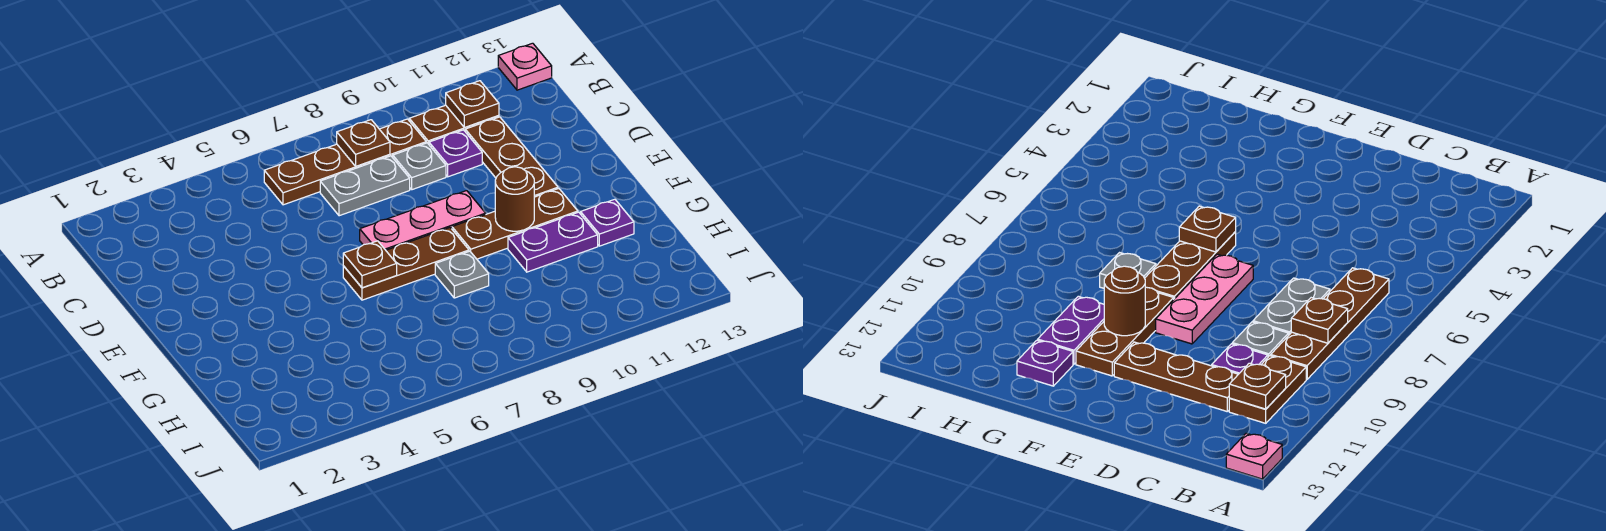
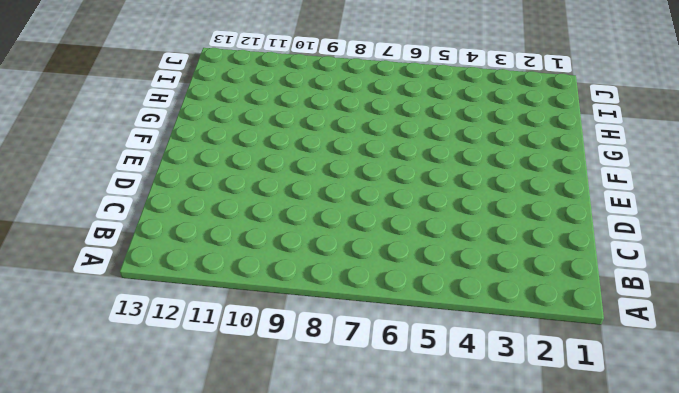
none -> pink plate A13 level 1
none -> brown plate B6:B9 level 1
none -> brown plate B10:B11 level 1

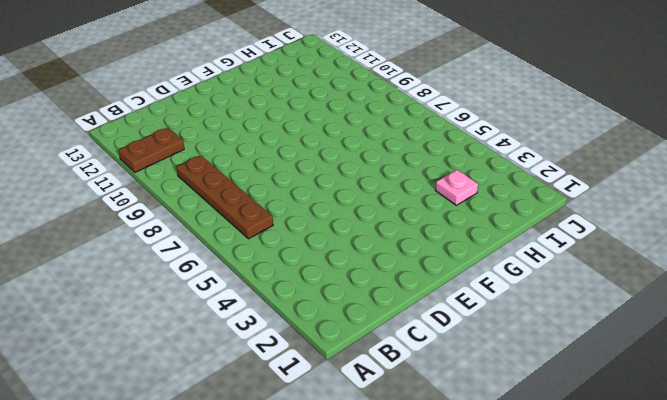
brown plate A11:B11 level 1 -> brown plate B10:B11 level 1
pink plate H3 level 1 -> pink plate A13 level 1
none -> grey plate C7:C8 level 1
none -> grey plate C9 level 1
none -> purple plate C10 level 1

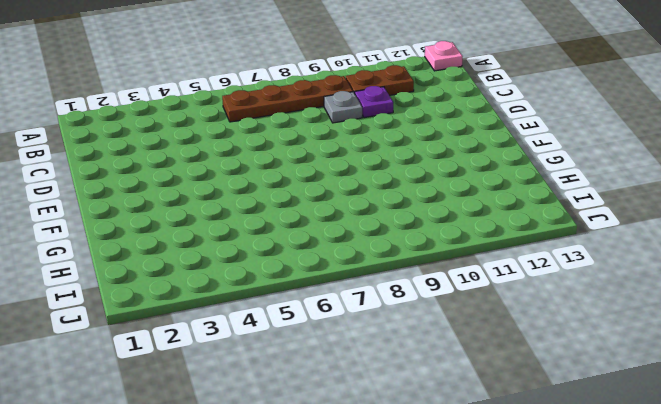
none -> grey plate C7:C8 level 1
none -> brown plate C11:E11 level 1
none -> pink plate E7:E9 level 1

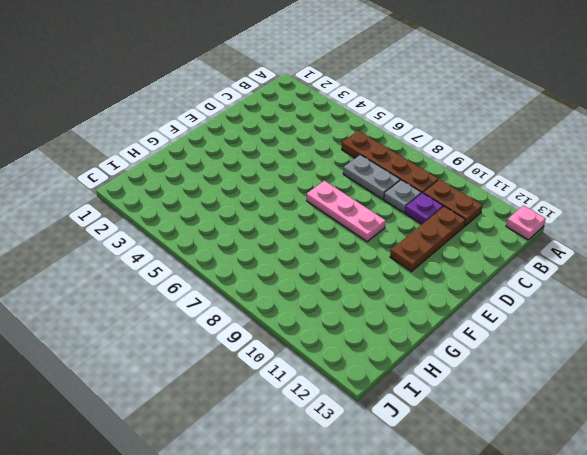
none -> brown plate F6:F8 level 1
none -> brown plate F9:F11 level 1
none -> grey plate G8 level 1

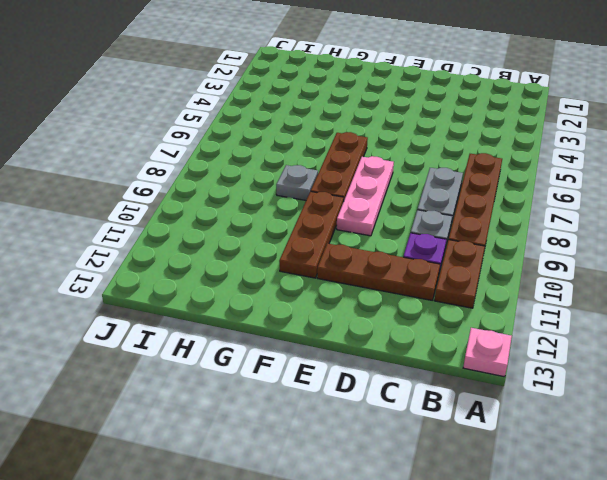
none -> purple plate G10:G11 level 1
none -> purple plate G12 level 1
none -> brown plate B8 level 2

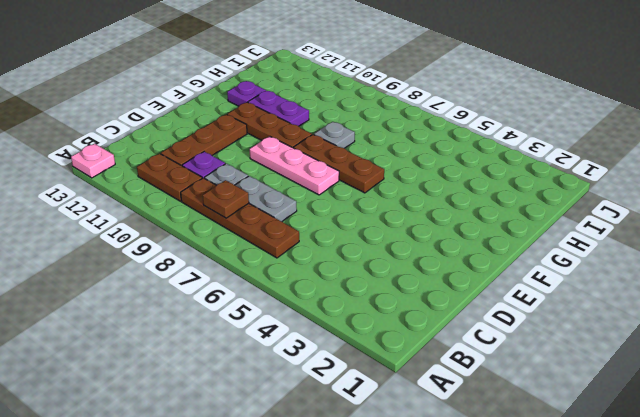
none -> brown plate B11 level 2
none -> brown plate F6 level 2
none -> brown round brick F10 level 2

